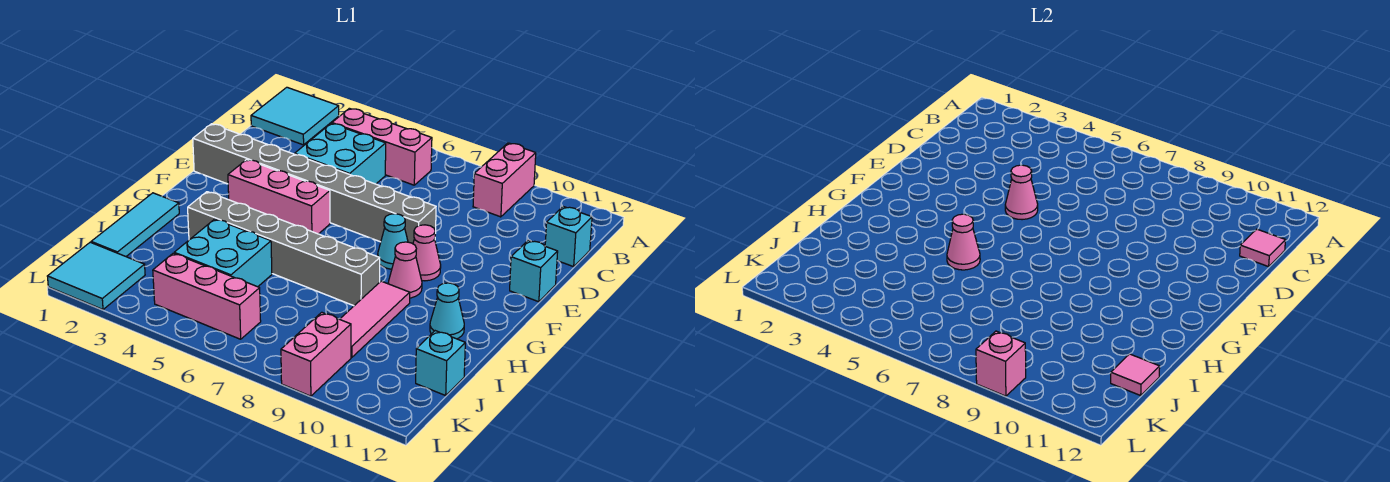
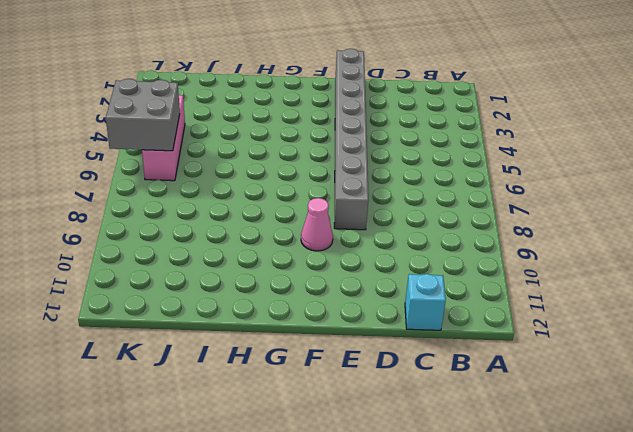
grey brick K5:L6 level 2 -> none
none -> cyan tile A1:B2 level 1
none -> pink brick A9:B9 level 1
none -> pink brick B4:B6 level 1

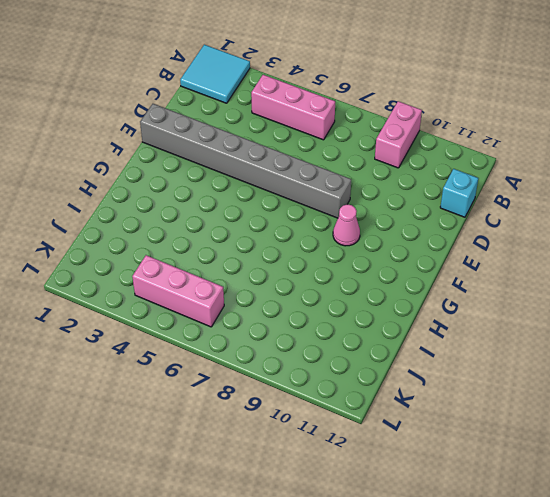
none -> cyan brick C4:D5 level 1
none -> cyan brick E12 level 1
none -> pink brick F3:F5 level 1

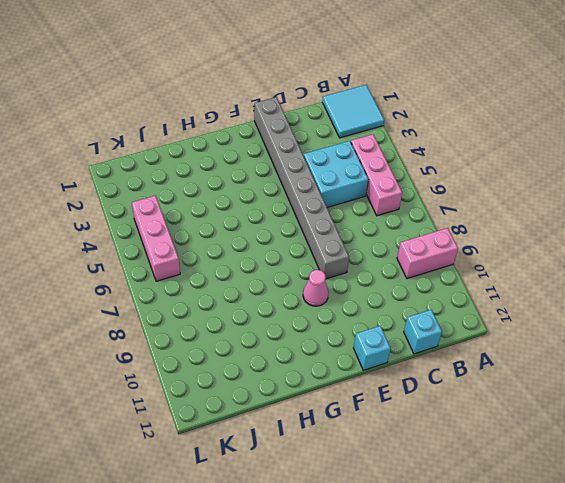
none -> pink brick F3:F5 level 1
none -> cyan cone F8 level 1
none -> pink cone G9 level 1

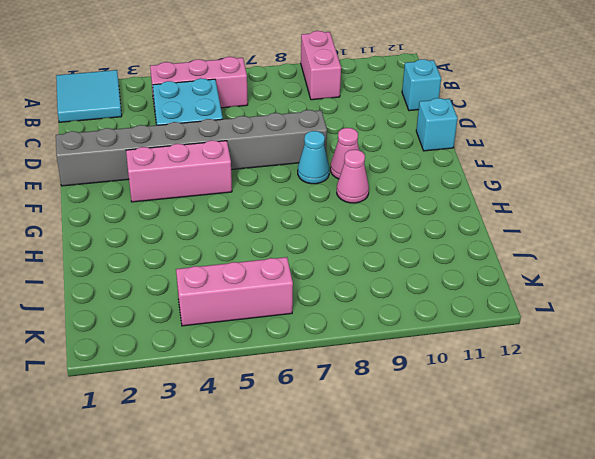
none -> cyan tile H1:J1 level 1
none -> grey brick H3:H8 level 1
none -> pink tile H9:J9 level 1

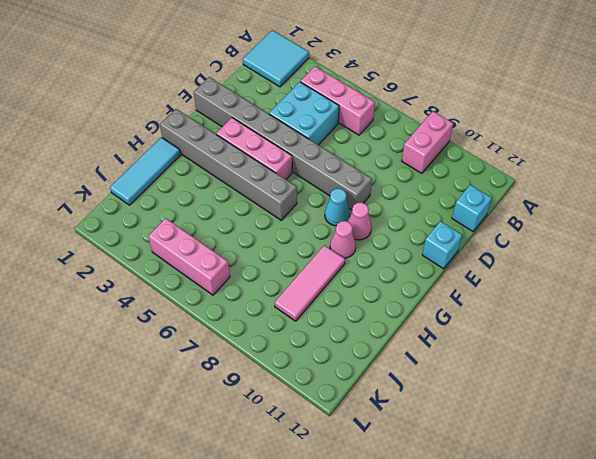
grey brick G1:G6 level 1 -> grey brick H3:H8 level 1
none -> cyan cone H11 level 1
none -> cyan brick I4:J5 level 1
none -> cyan brick J12 level 1

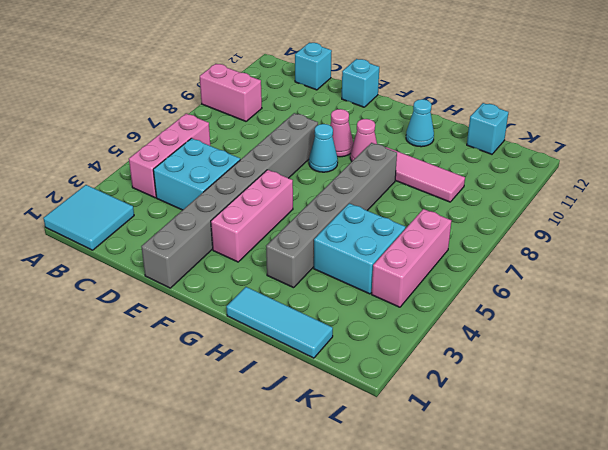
none -> cyan tile K1:L2 level 1
none -> pink brick K9:L9 level 1
none -> pink tile C12 level 2

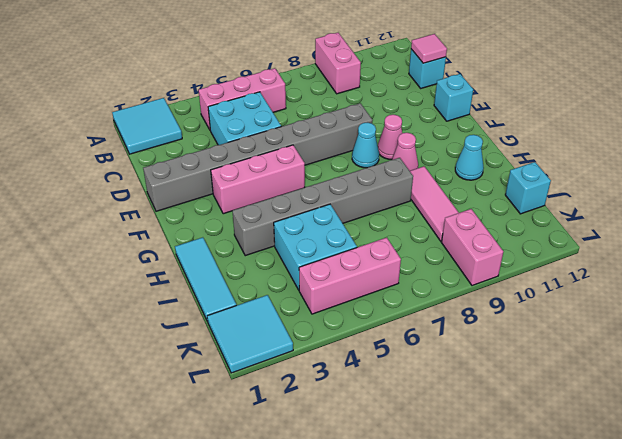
none -> pink cone E5 level 2
none -> pink cone H5 level 2
none -> pink tile J12 level 2

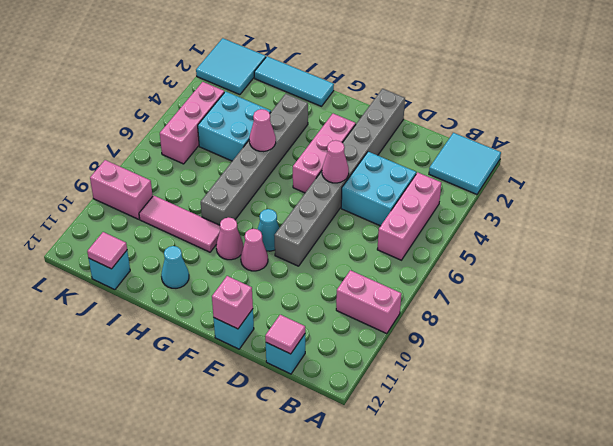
pink brick E12 level 2 -> pink brick L9 level 2

